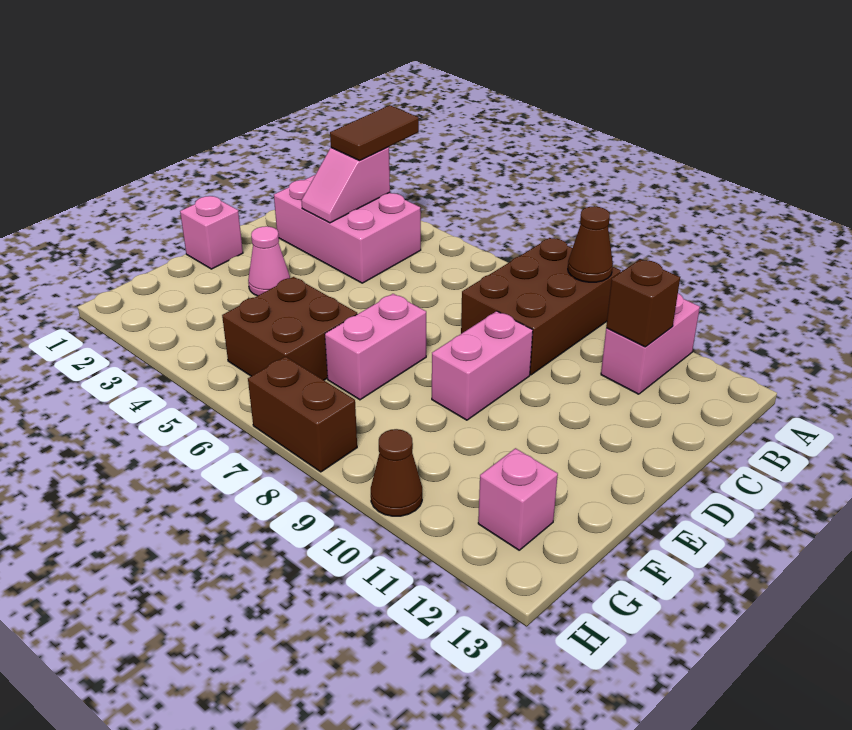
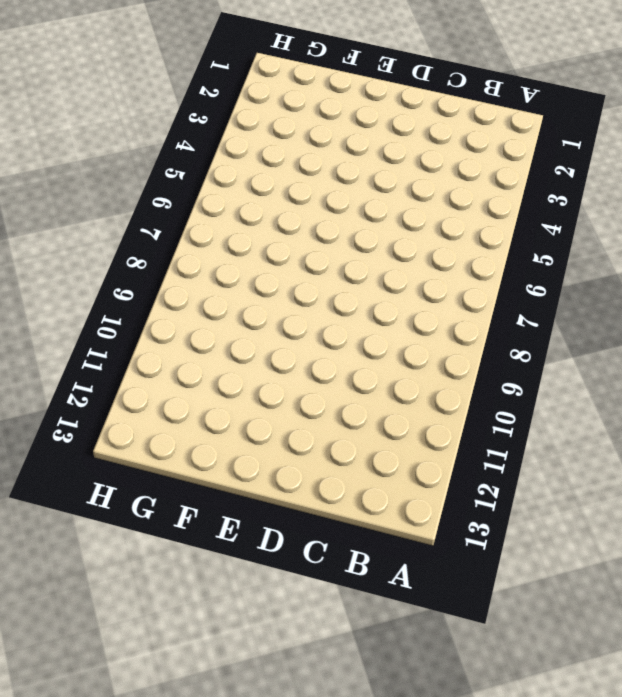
none -> brown brick A8:C9 level 1
none -> pink brick A11:B11 level 1
none -> pink brick B2:C4 level 1

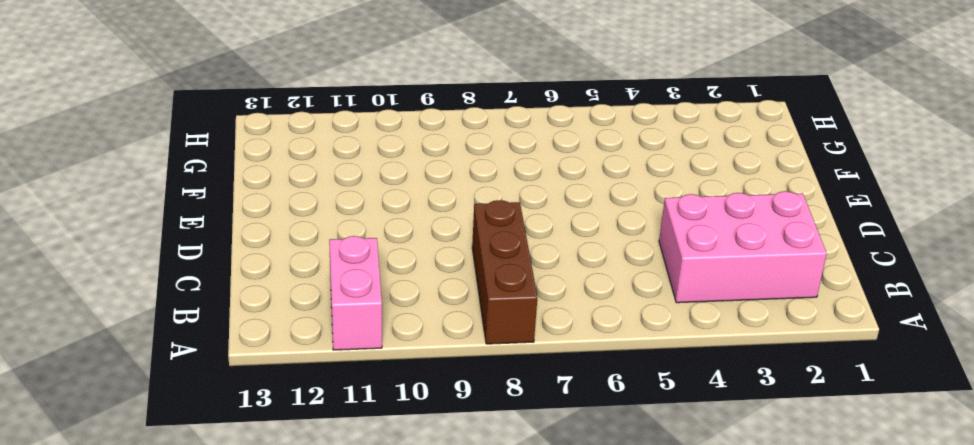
brown brick A8:C8 level 1 -> brown brick A8:C9 level 1
none -> pink brick D9:E9 level 1
none -> pink brick E1 level 1
none -> pink cone E3 level 1

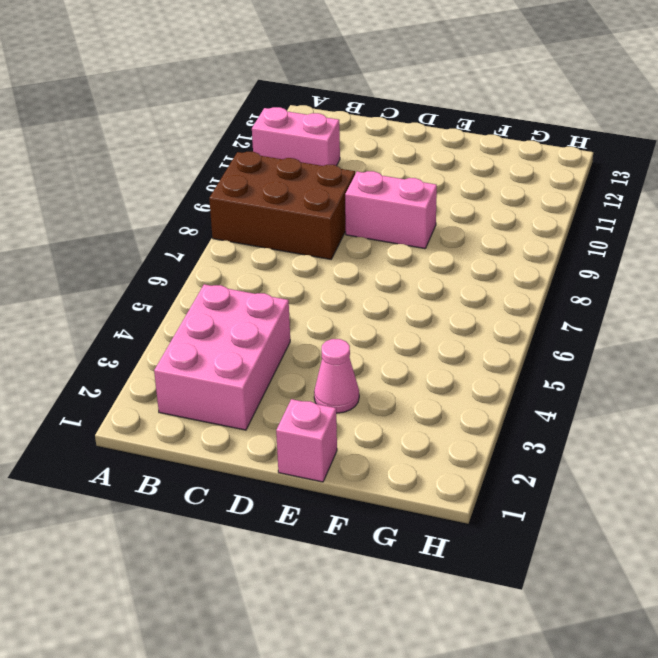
none -> pink brick E7:F7 level 1
none -> brown brick F5:G6 level 1
none -> pink brick G12 level 1

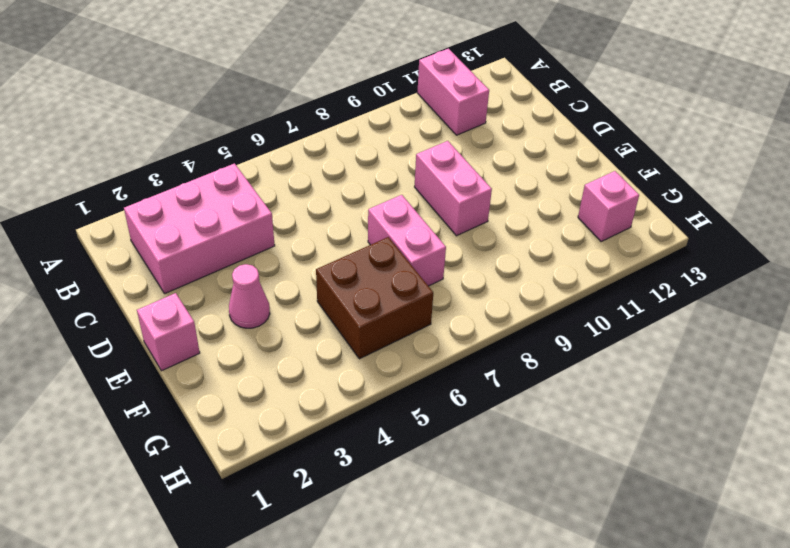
none -> brown brick A8:C9 level 1
none -> brown brick H7:H8 level 1
none -> brown cone H10 level 1

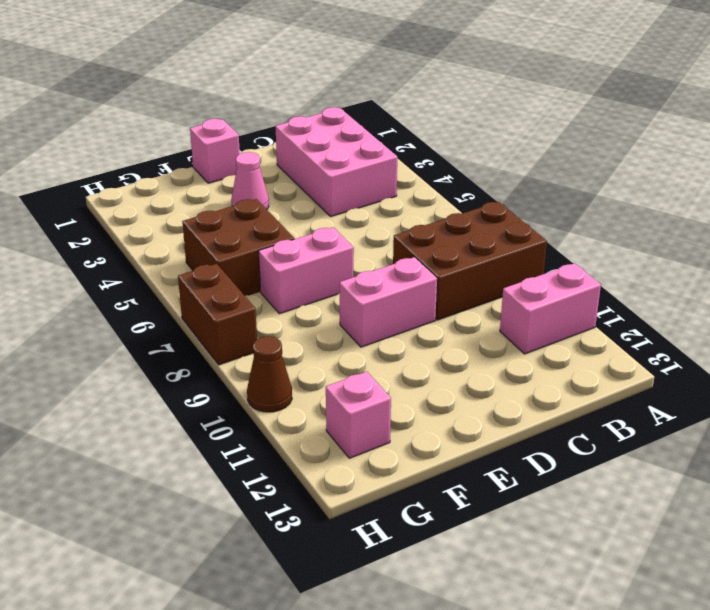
none -> brown cone A9 level 2
none -> pink slope B3:C3 level 2 top B
none -> brown brick B11 level 2

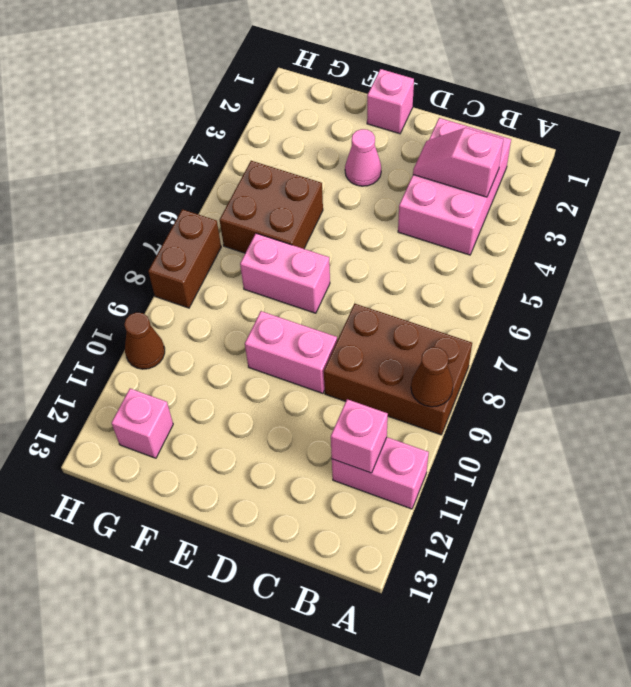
pink brick B11 level 2 -> brown brick B11 level 2
none -> brown tile A3:B3 level 3

